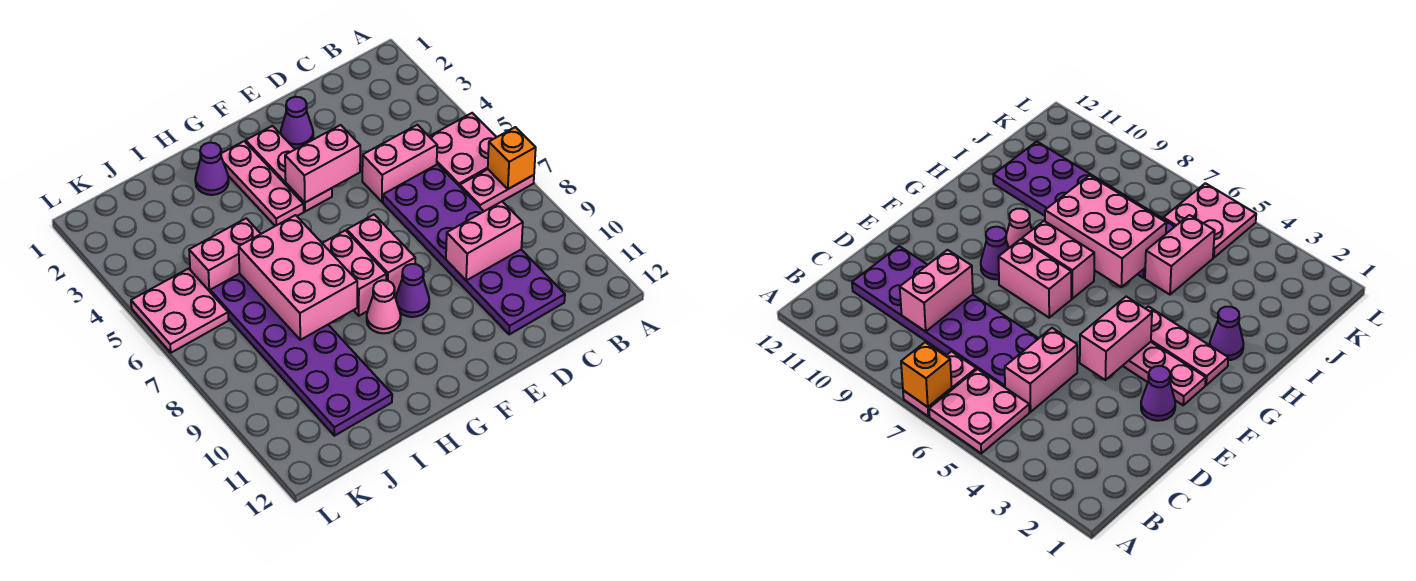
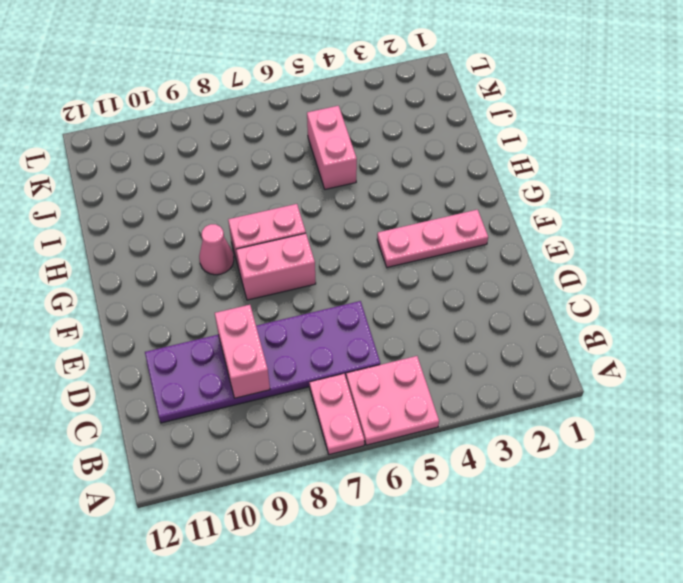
none -> pink brick C5:D5 level 1
none -> purple cone E2 level 1
none -> purple cone F9 level 1

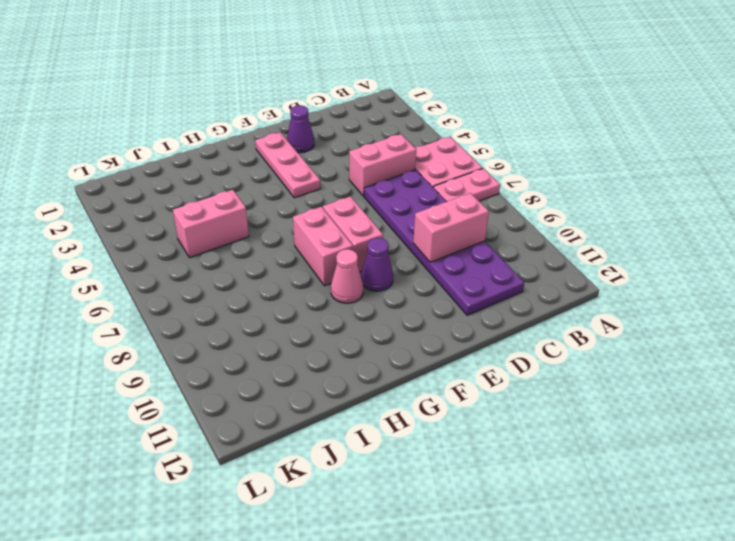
none -> pink plate G2:G4 level 1
none -> purple cone H2 level 1
none -> purple plate I6:J11 level 1

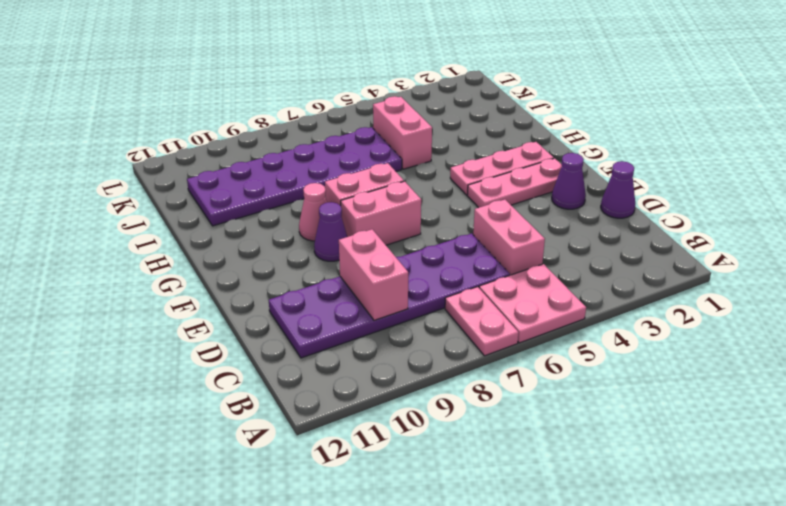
purple cone D1 level 1 -> purple cone H2 level 1
none -> pink plate K5:L6 level 1
none -> orange brick A7 level 2
none -> pink brick E4:F4 level 2

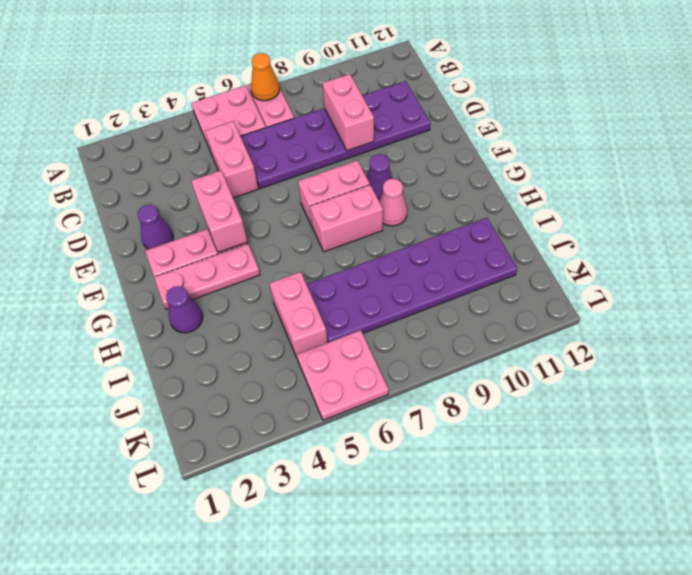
orange cone A7 level 2 -> orange brick A7 level 2
none -> pink brick H6:I8 level 2

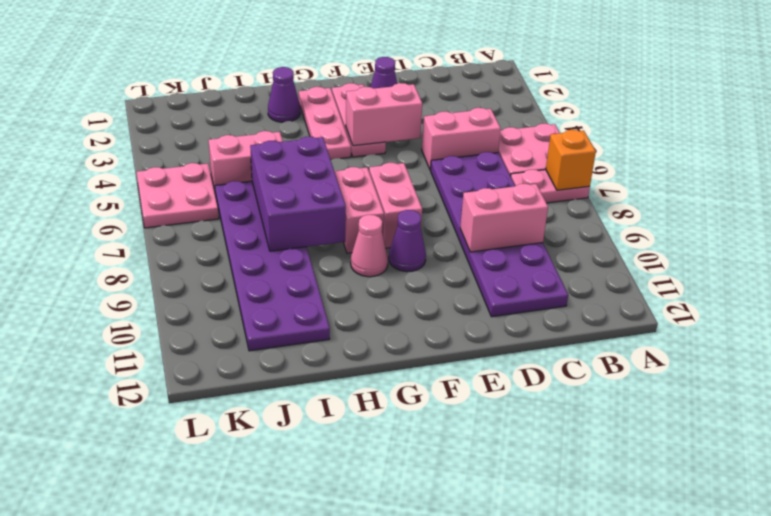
purple brick H6:I8 level 2 -> pink brick H6:I8 level 2

